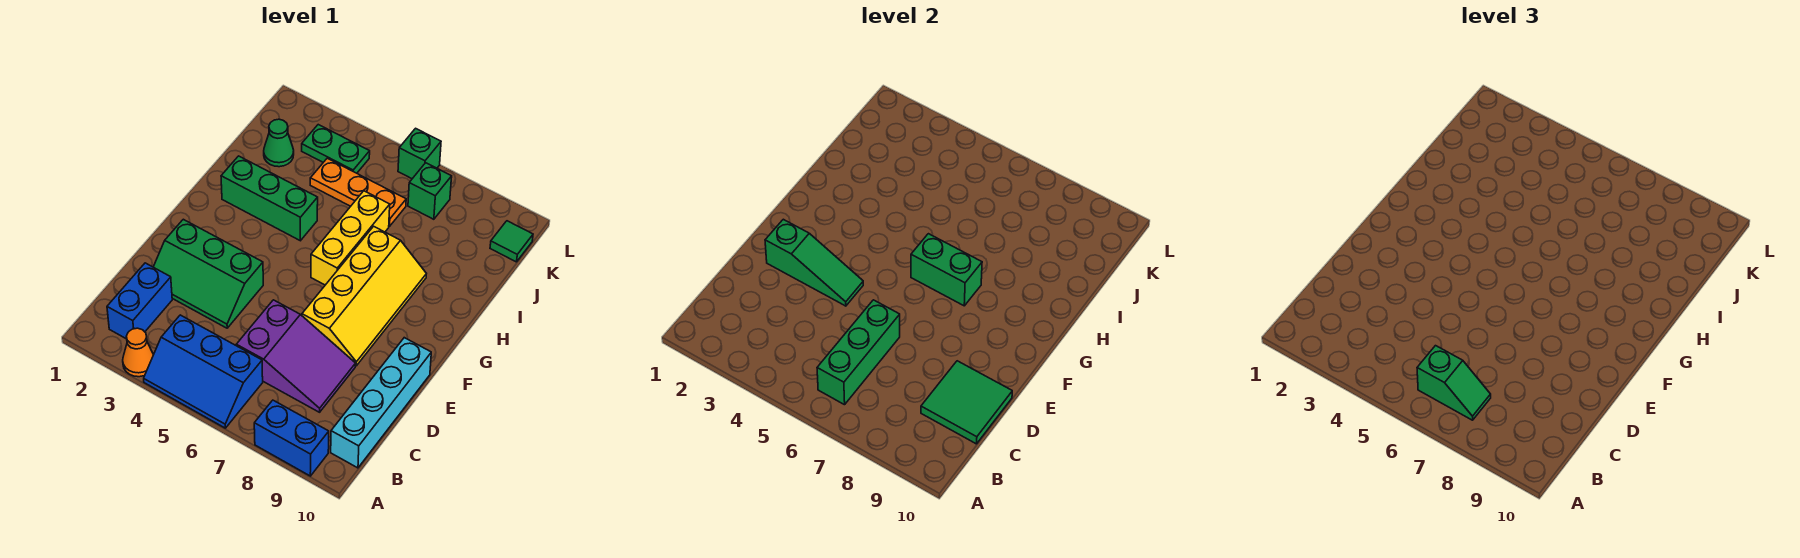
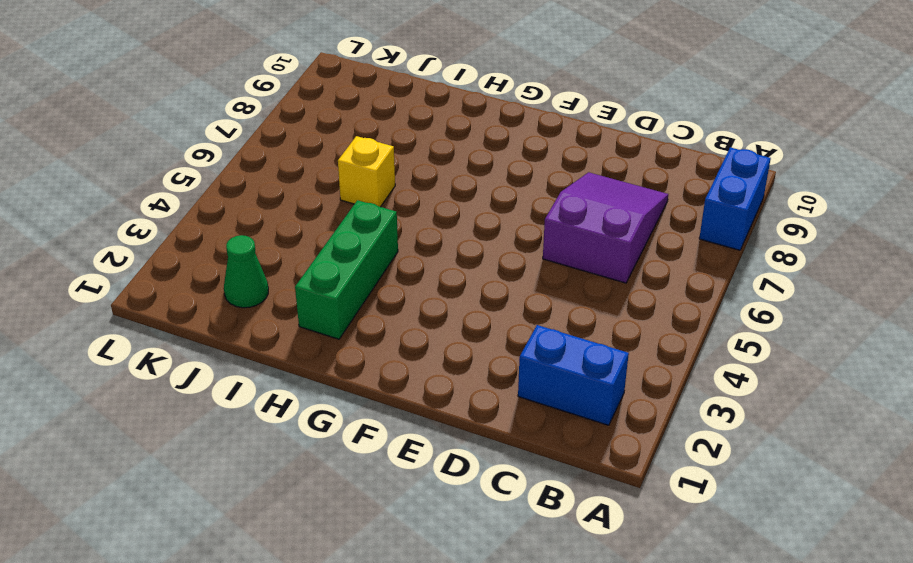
yellow brick I6 level 1 -> yellow brick G6:I6 level 1
none -> orange cone A3 level 1
none -> blue slope A4:B6 level 1 top B
none -> cyan brick B10:E10 level 1

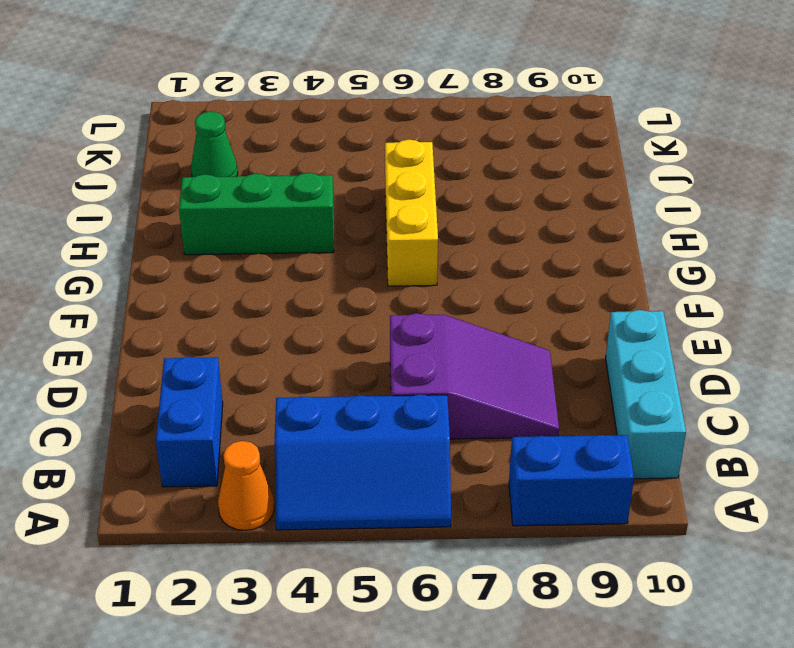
cyan brick B10:D10 level 1 -> cyan brick B10:E10 level 1
none -> green slope D2:E4 level 1 top E
none -> yellow slope E7:H8 level 1 top 7
none -> orange plate J4:J6 level 1

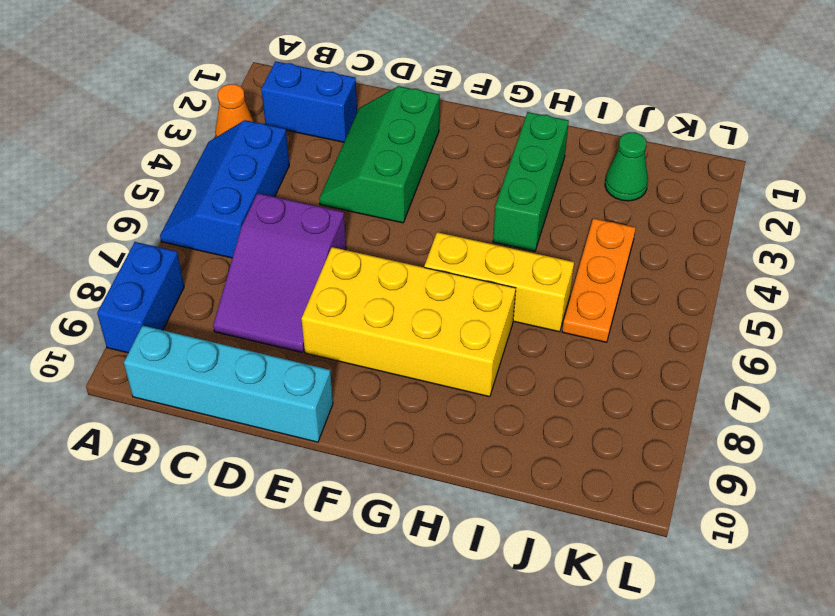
yellow brick E7:H8 level 1 -> yellow slope E7:H8 level 1 top 7
none -> green plate K3:K4 level 1
none -> green brick K7 level 1
none -> green tile K10 level 1

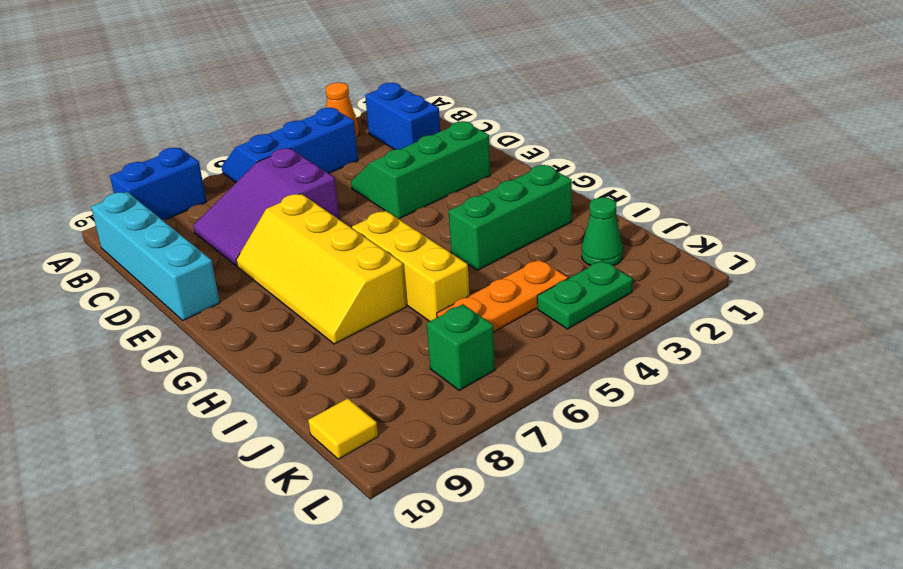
yellow tile K10 level 1 -> green tile K10 level 1
none -> green brick L6 level 1
none -> green brick B6:D6 level 2
none -> green tile C9:D10 level 2

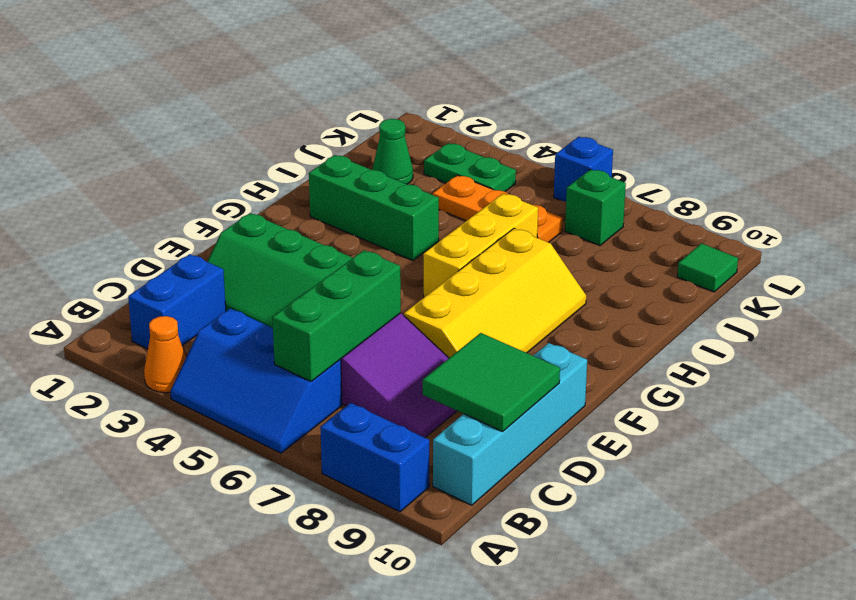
blue brick L6 level 1 -> green brick L6 level 1
none -> green slope E2:E4 level 2 top 2
none -> green brick G6:G7 level 2
none -> green slope B6:B7 level 3 top 6

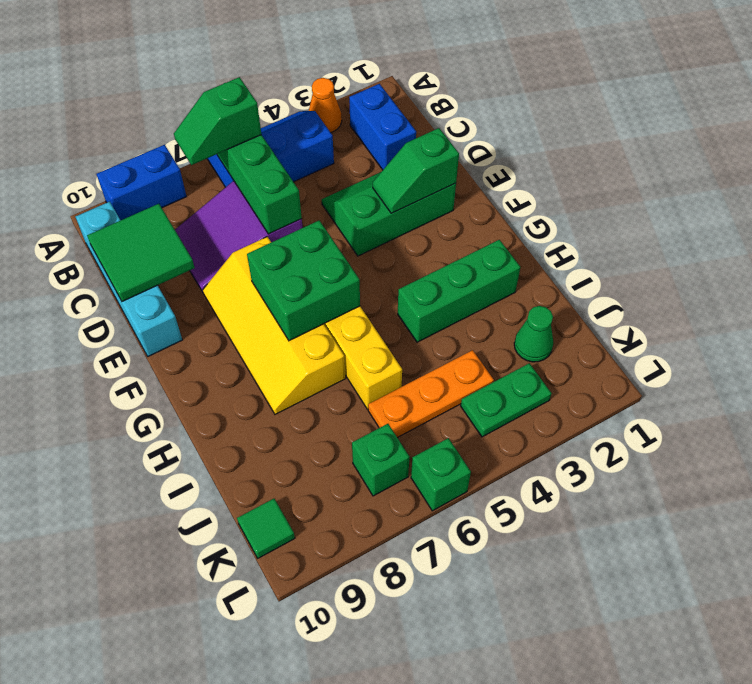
green slope E2:E3 level 2 top 2 -> green slope E2:E4 level 2 top 2
green brick F6:G7 level 2 -> green brick G6:G7 level 2

